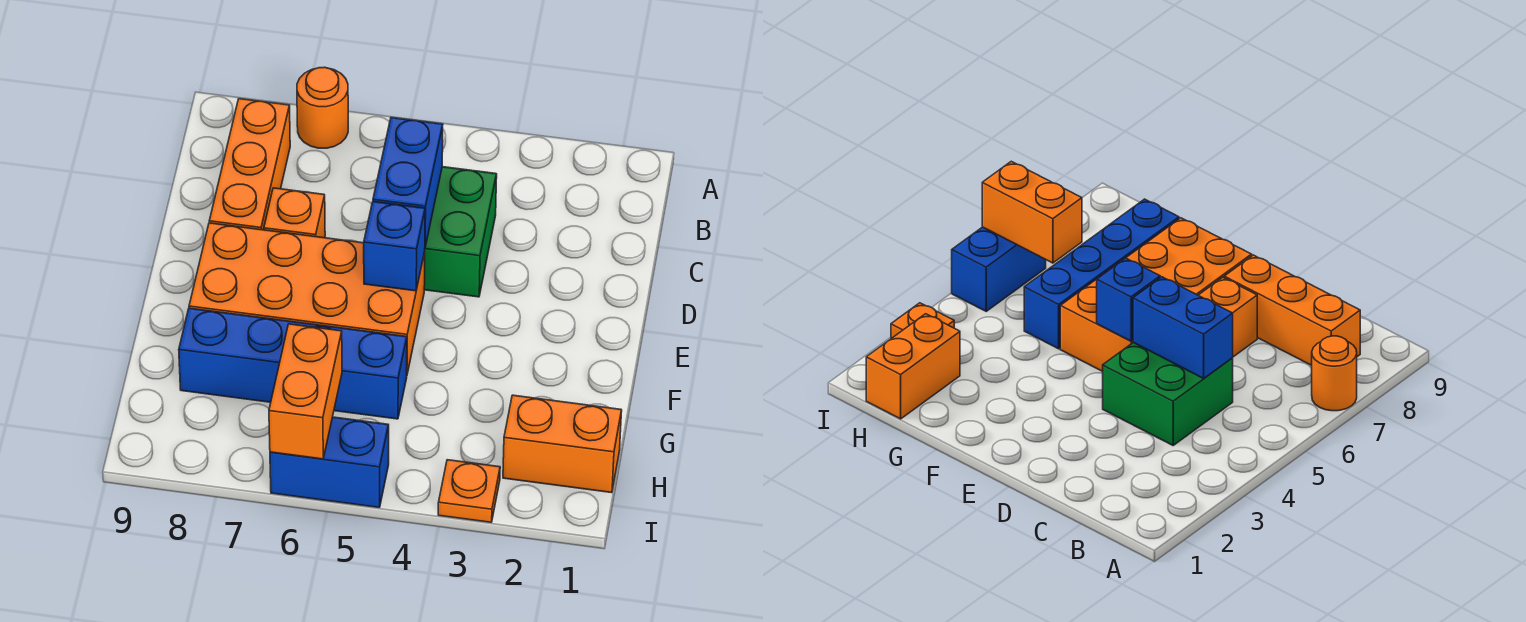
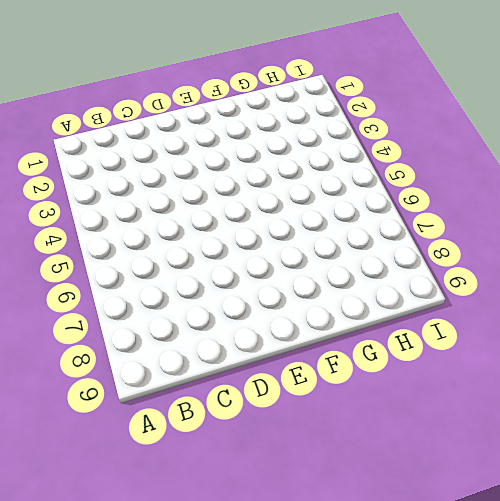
none -> orange round brick A7 level 1
none -> orange brick B8:D8 level 1
none -> green brick C4:D5 level 1

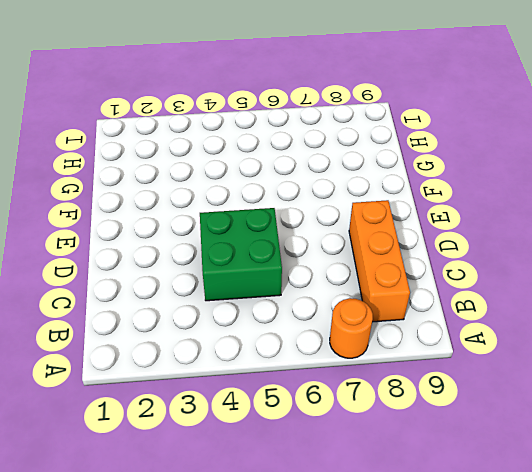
none -> orange brick D7 level 1
none -> orange brick E5:F8 level 1
none -> blue brick G5:G8 level 1

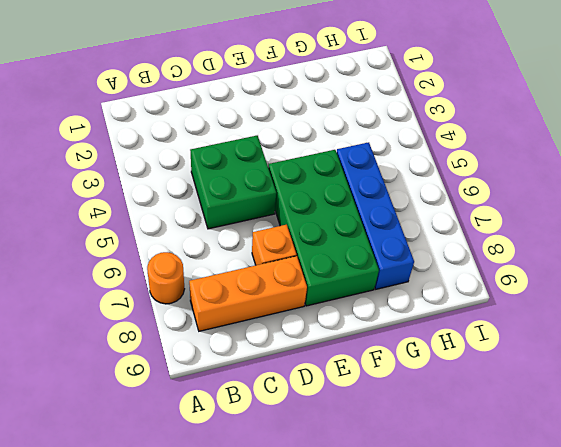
green brick E5:F8 level 1 -> orange brick E5:F8 level 1
none -> orange brick H1:H2 level 1
none -> orange plate I3 level 1
none -> blue brick I5:I6 level 1

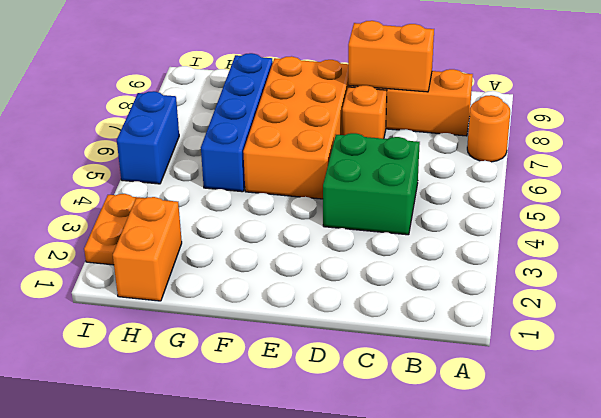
orange brick C8:D8 level 2 -> orange brick H6:I6 level 2
orange plate I2:I3 level 1 -> orange plate I3 level 1
none -> blue brick C5:D5 level 2
none -> blue brick E5 level 2

